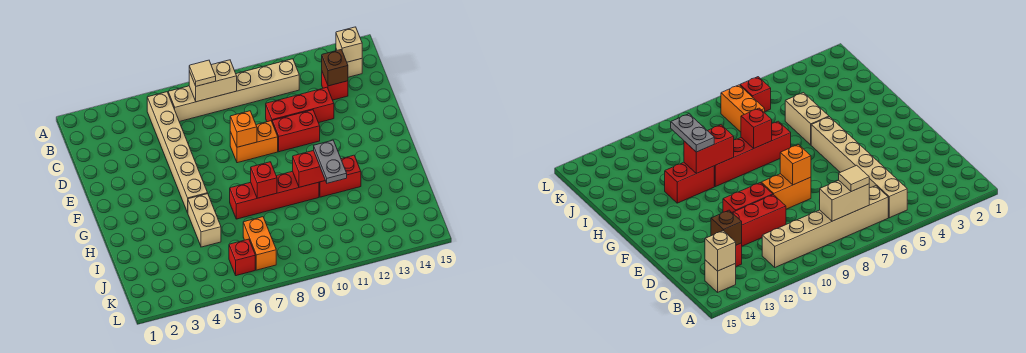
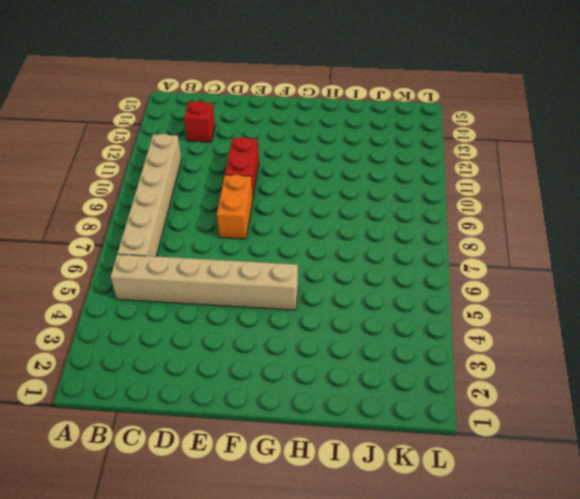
none -> tan brick B14 level 1
none -> red brick D10:D12 level 1
none -> tan brick H5:I5 level 1

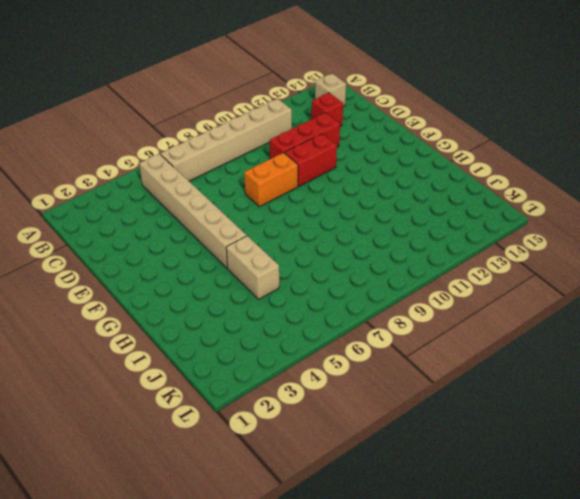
none -> red brick H7:H10 level 1
none -> red brick H11:H12 level 1
none -> orange brick J7:K7 level 1

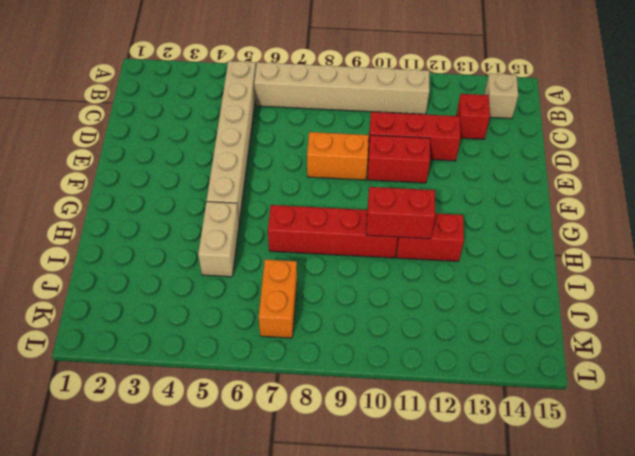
none -> red brick K6 level 1
none -> tan brick B7:B8 level 2
none -> tan brick B14 level 2

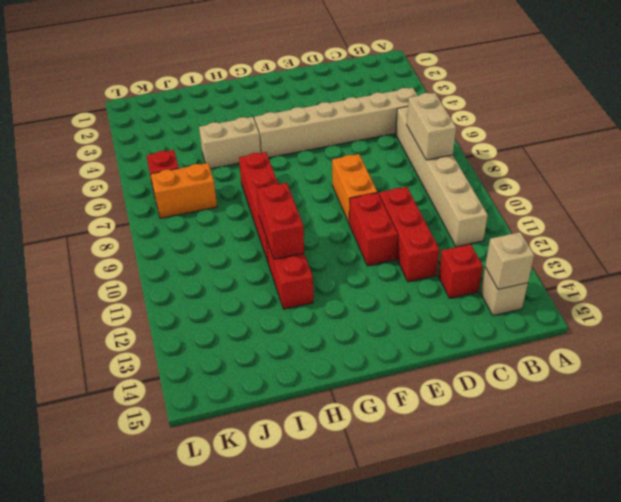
none -> brown brick C13 level 2
none -> orange brick E8 level 2
none -> red brick H8 level 2

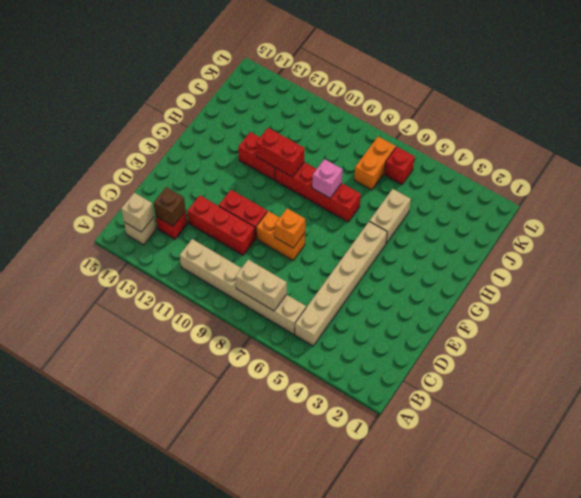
pink brick H8 level 2 -> red brick H8 level 2
none -> tan tile B7 level 3
none -> grey plate H11:I11 level 3

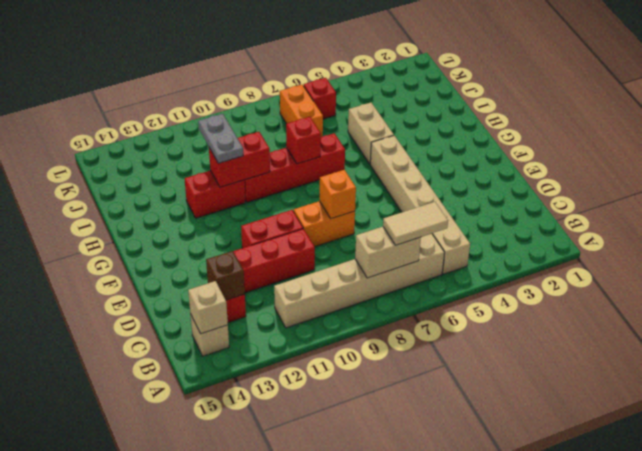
tan tile B6:B7 level 3 -> tan tile B7 level 3

